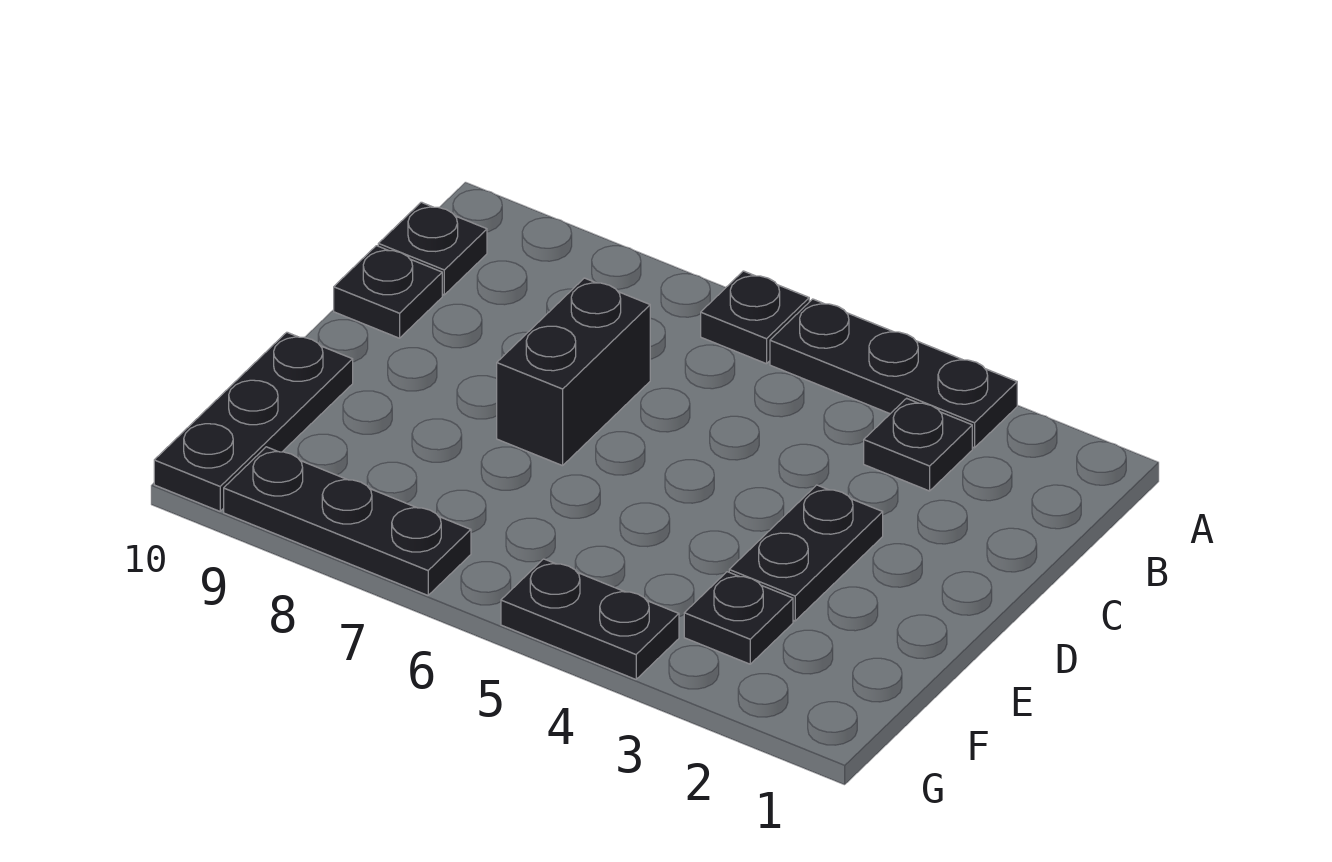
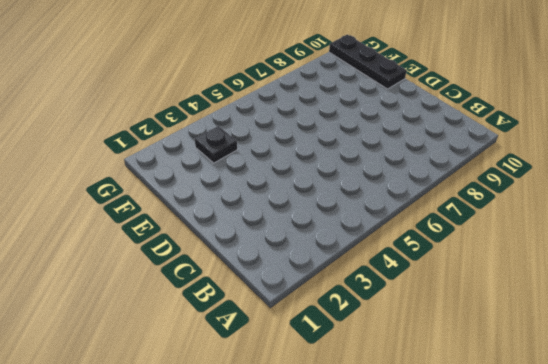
none -> black plate A3:A5 level 1
none -> black plate A6 level 1

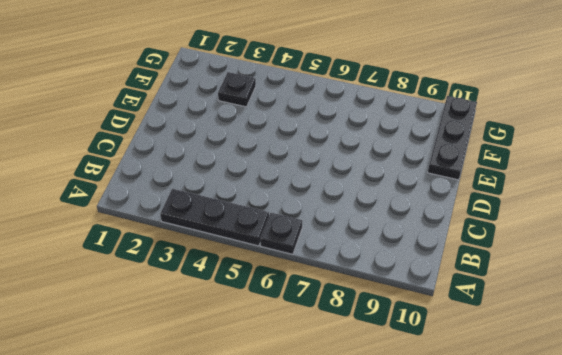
none -> black plate B3 level 1
none -> black plate B10 level 1

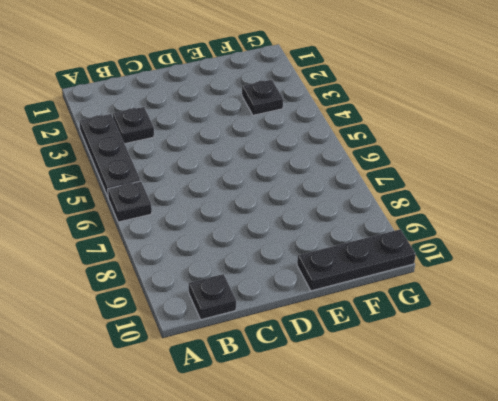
none -> black brick C7:D7 level 1
none -> black plate C10 level 1

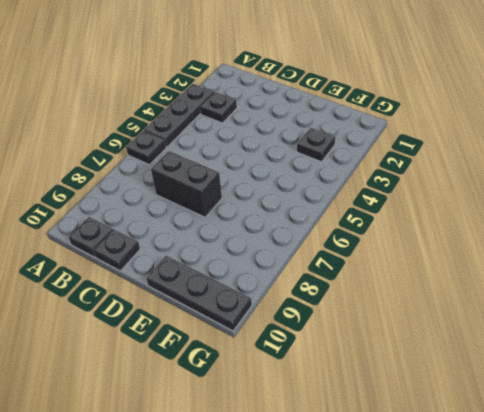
none -> black plate D3:E3 level 1
none -> black plate G4:G5 level 1

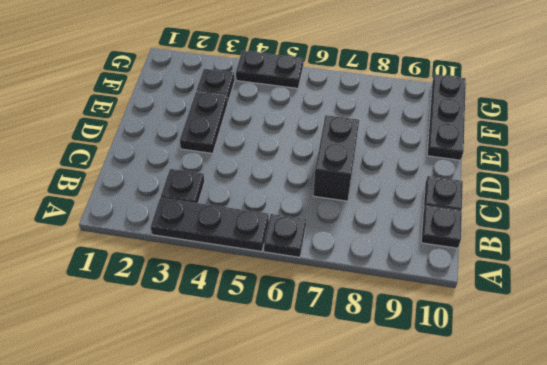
none -> black plate G7:G9 level 1

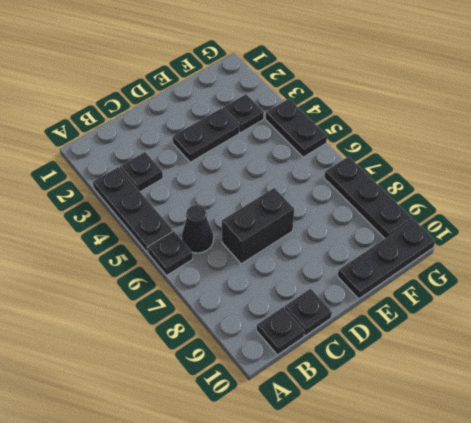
black cone B6 level 1 -> none

